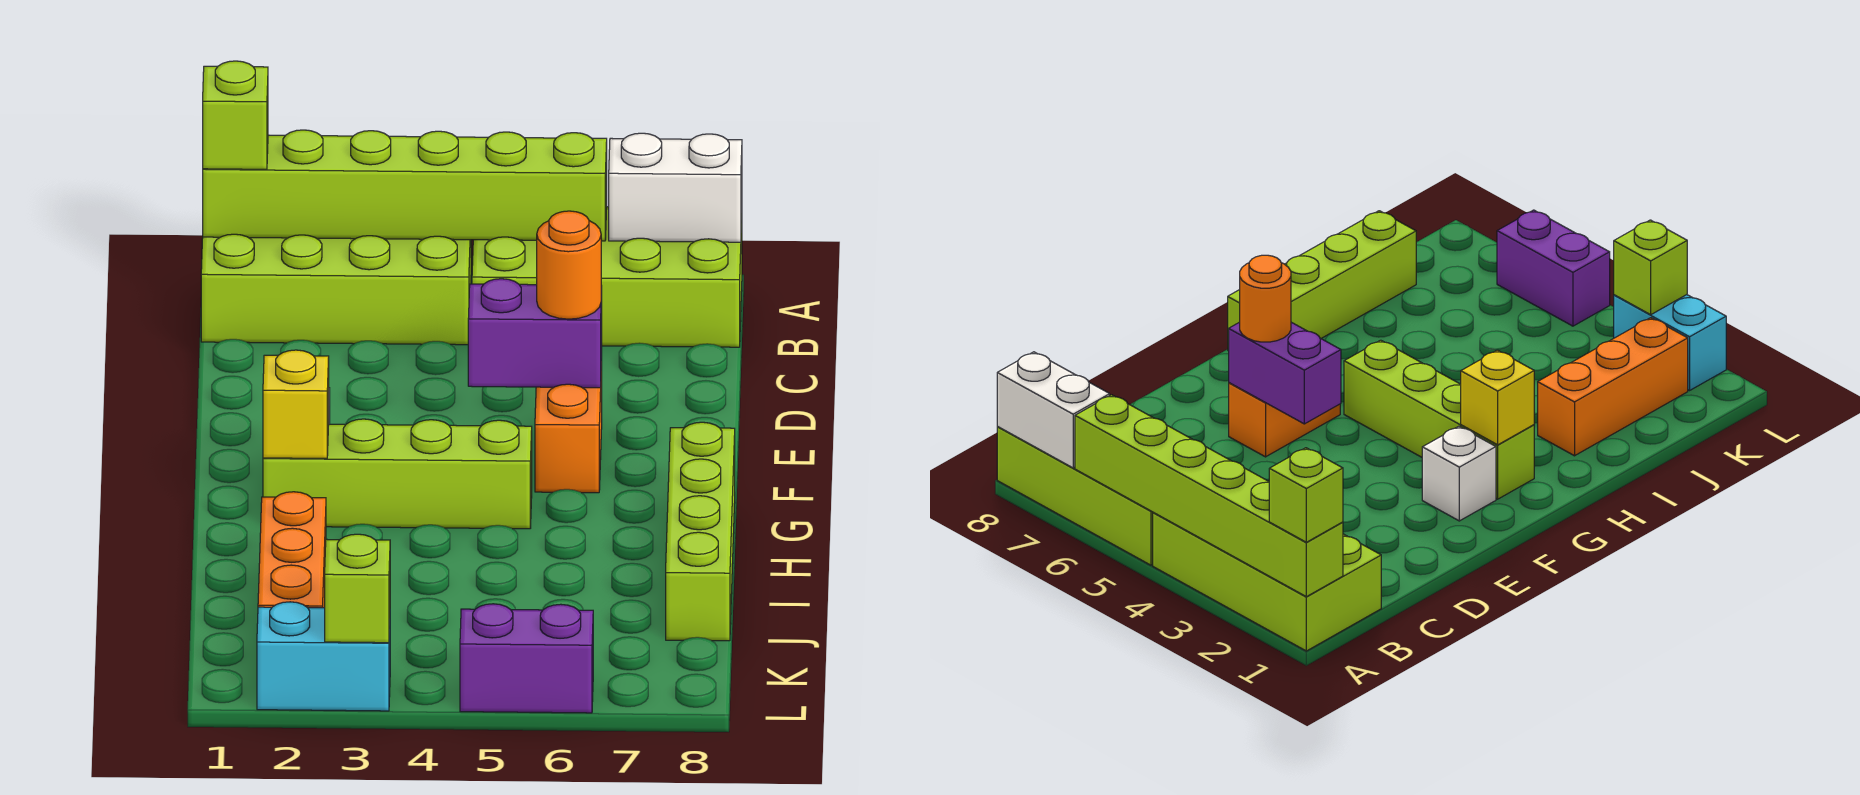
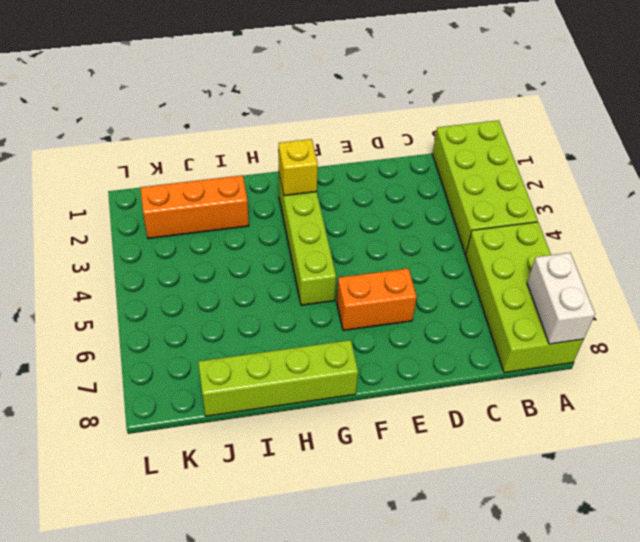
none -> white brick F2 level 1
none -> cyan brick L2:L3 level 1
none -> purple brick L5:L6 level 1

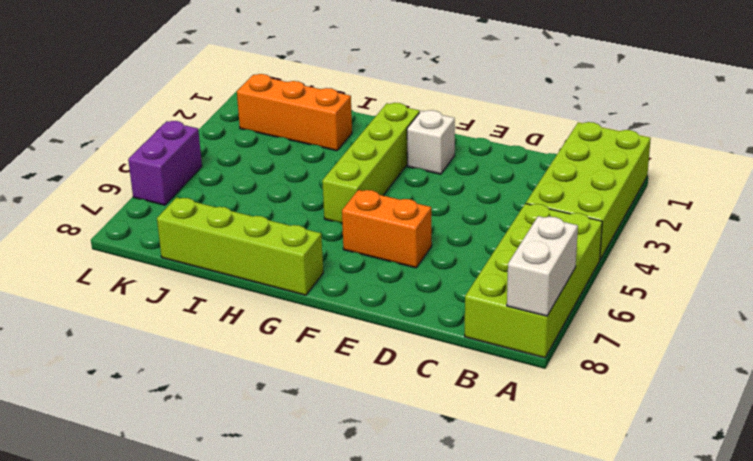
none -> cyan brick L2:L3 level 1
none -> lime brick A1:A6 level 2
none -> purple brick E5:E6 level 2

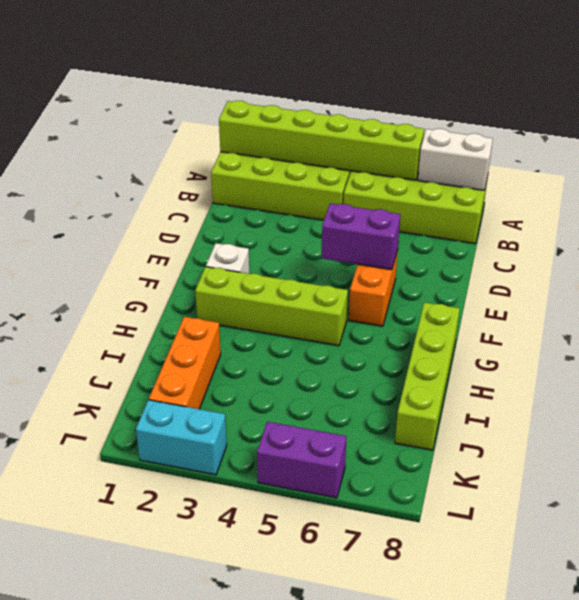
none -> yellow brick G2 level 2
none -> lime brick L3 level 2
none -> lime brick A1 level 3

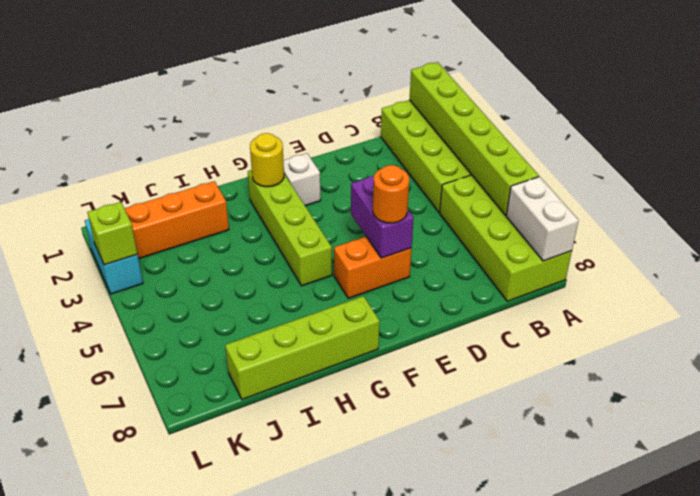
yellow round brick G2 level 2 -> yellow brick G2 level 2
none -> purple brick L5:L6 level 1
none -> lime brick A1 level 3

